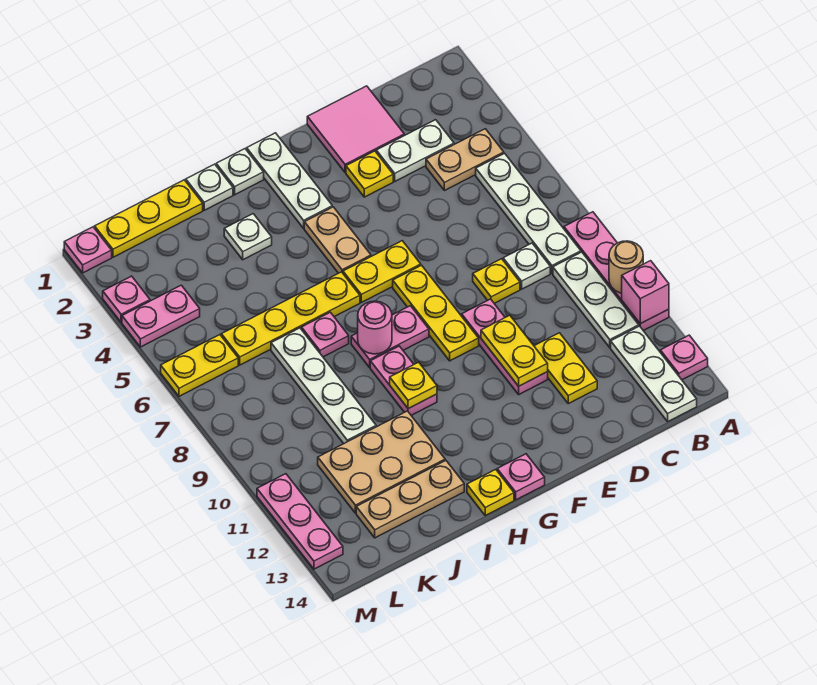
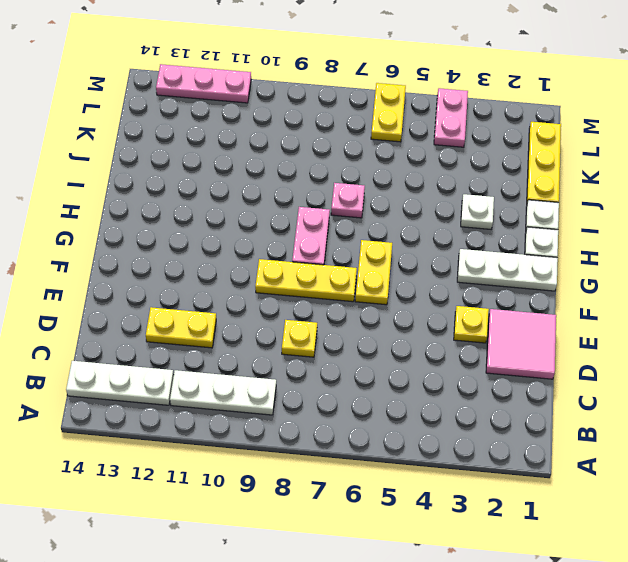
none -> pink plate A8:A11 level 1
none -> pink plate A13 level 1
none -> tan plate B4:C4 level 1
none -> white plate B5:B8 level 1

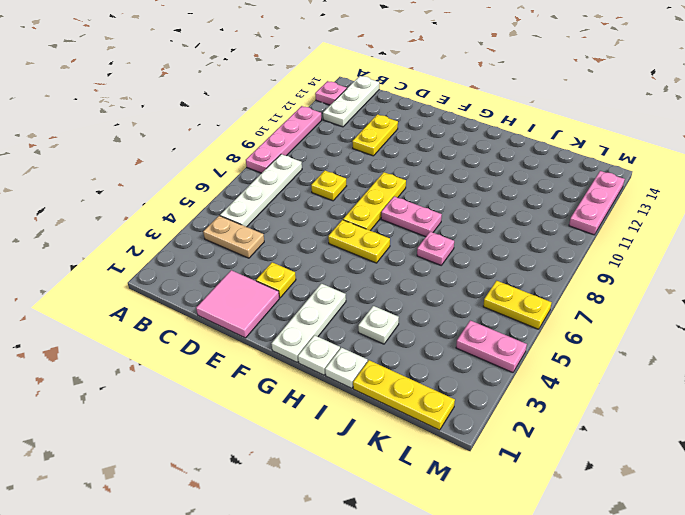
none -> white plate B9:B11 level 1
none -> white plate C3:D3 level 1
none -> white plate C8 level 1
none -> pink plate E9:E11 level 1

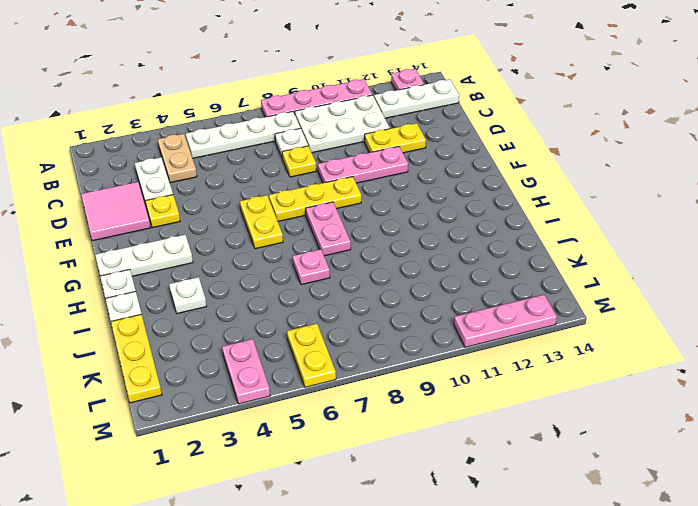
white plate B9:C11 level 1 -> white plate B9:B11 level 1
none -> tan plate G4:G5 level 1
none -> pink plate G14 level 1
none -> yellow plate H6:K6 level 1
none -> pink plate H9:H10 level 1

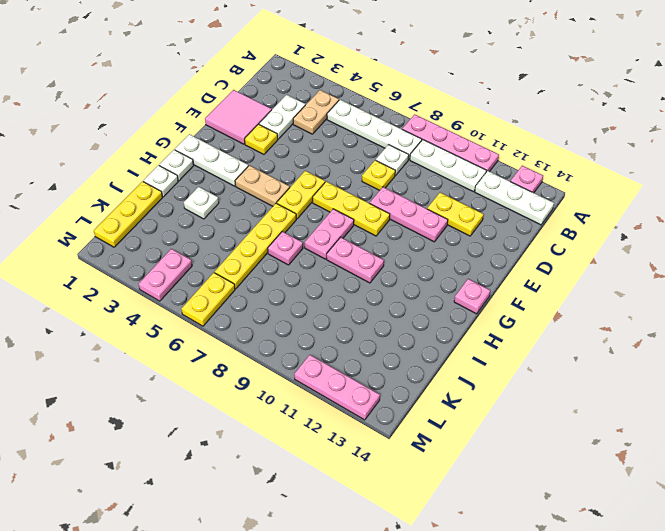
none -> yellow plate H14 level 1
none -> tan plate I11:K12 level 1
none -> tan plate I13:K13 level 1
none -> white plate J7:J10 level 1

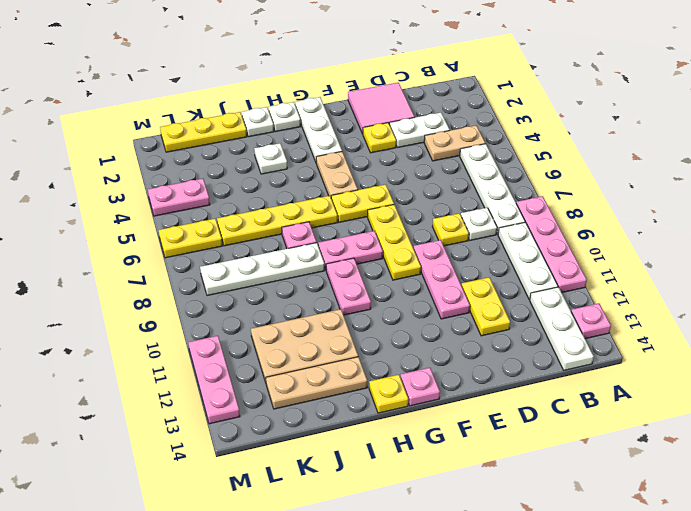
white plate I8:L8 level 1 -> white plate J7:J10 level 1
none -> pink plate M1 level 1
none -> pink plate M3 level 1
none -> tan round brick A10 level 2
none -> pink brick A11 level 2

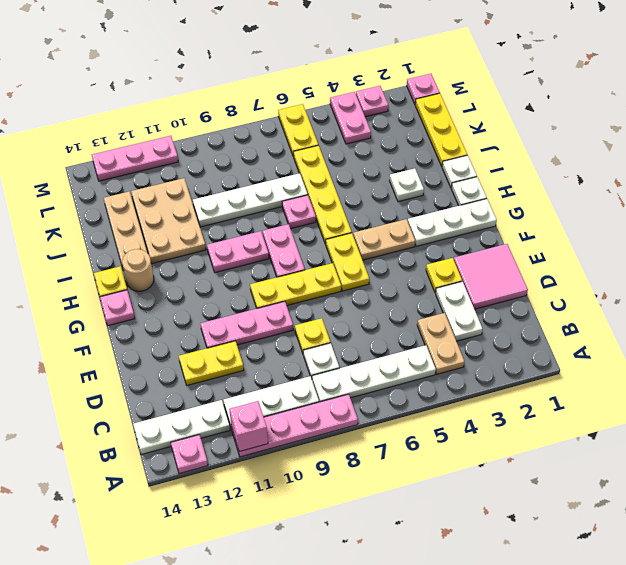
tan round brick H13 level 1 -> tan round brick A10 level 2
none -> yellow plate E10:E11 level 2
none -> pink round brick H8 level 2
none -> yellow plate H10 level 2

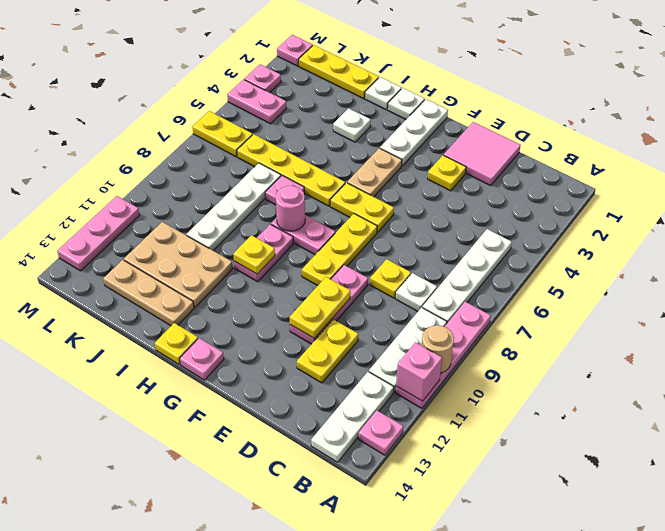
none -> tan plate B4:C4 level 1
none -> white plate C3:D3 level 1

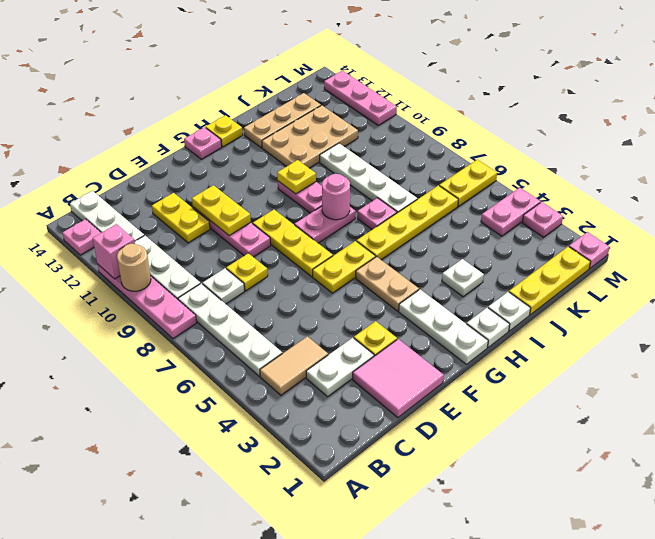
tan tile B4:C4 level 1 -> tan plate B4:C4 level 1

